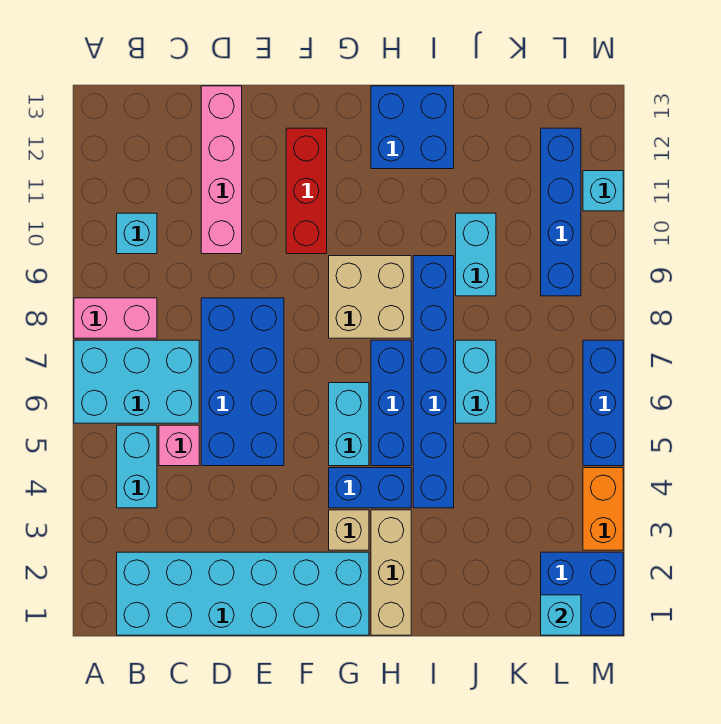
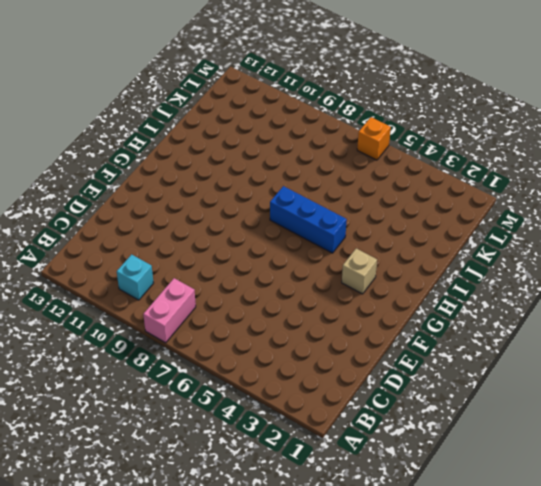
orange brick M6 level 1 -> blue brick M5:M7 level 1
none -> cyan brick A6:C7 level 1
none -> cyan brick B1:G2 level 1
none -> cyan brick B4:B5 level 1

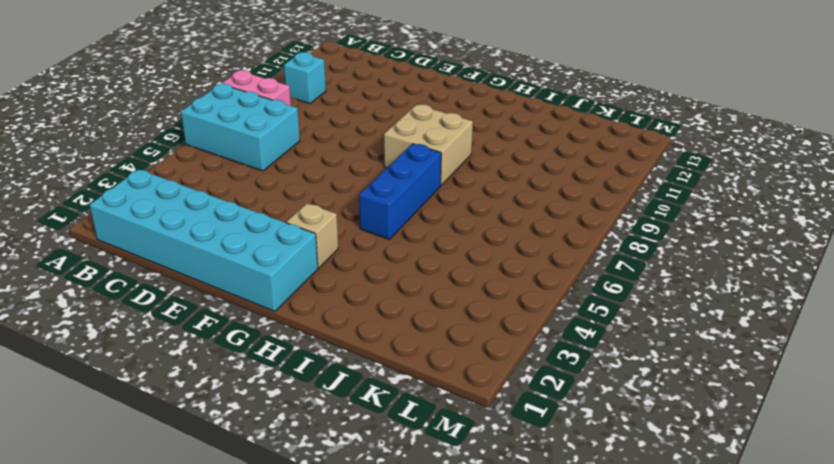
none -> cyan brick B4:B5 level 1
none -> pink brick C5 level 1
none -> blue brick D5:E8 level 1

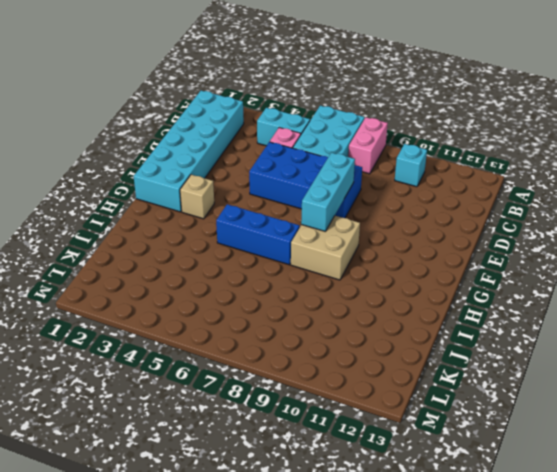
cyan brick E8:G8 level 2 -> none
none -> pink brick D10:D13 level 1
none -> red brick F10:F12 level 1
none -> blue brick G4:H4 level 1

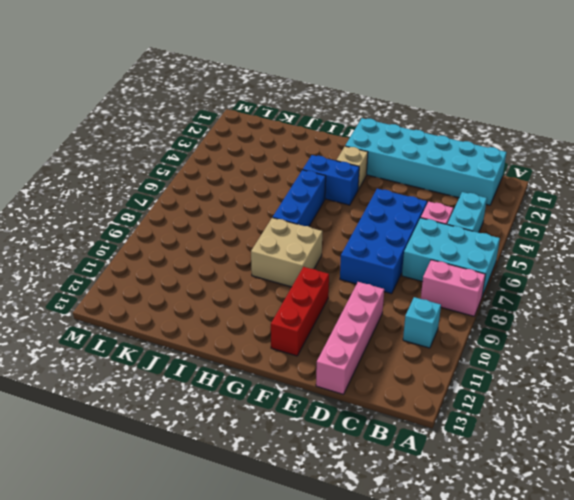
none -> cyan brick G5:G6 level 1
none -> tan brick H1:H3 level 1
none -> blue brick H12:I13 level 1

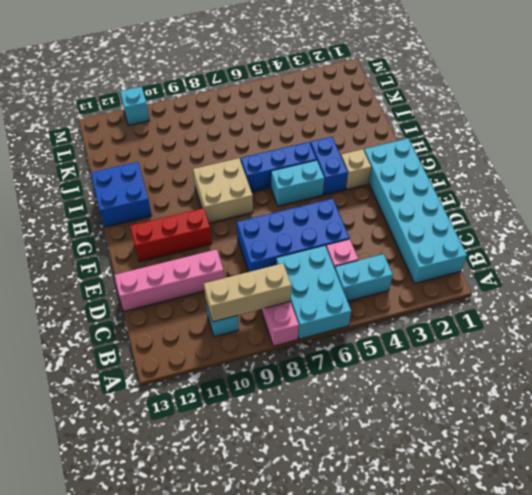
tan brick B8:B10 level 2 -> tan brick H1:H3 level 1
none -> blue brick I4:I9 level 1
none -> cyan brick J6:J7 level 1
none -> cyan brick J9:J10 level 1

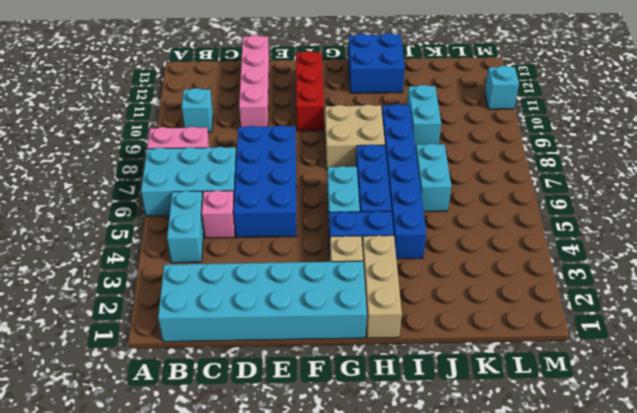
none -> blue brick L1:M2 level 1
none -> blue brick L9:L12 level 1
none -> orange brick M3:M4 level 1

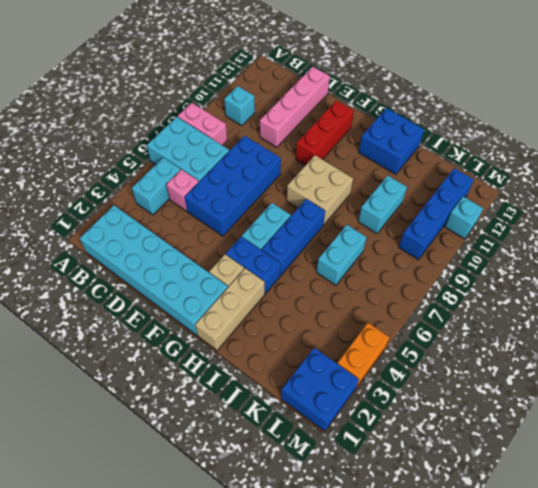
none -> blue brick I4:I9 level 1
none -> blue brick M5:M7 level 1
none -> cyan brick L1 level 2

